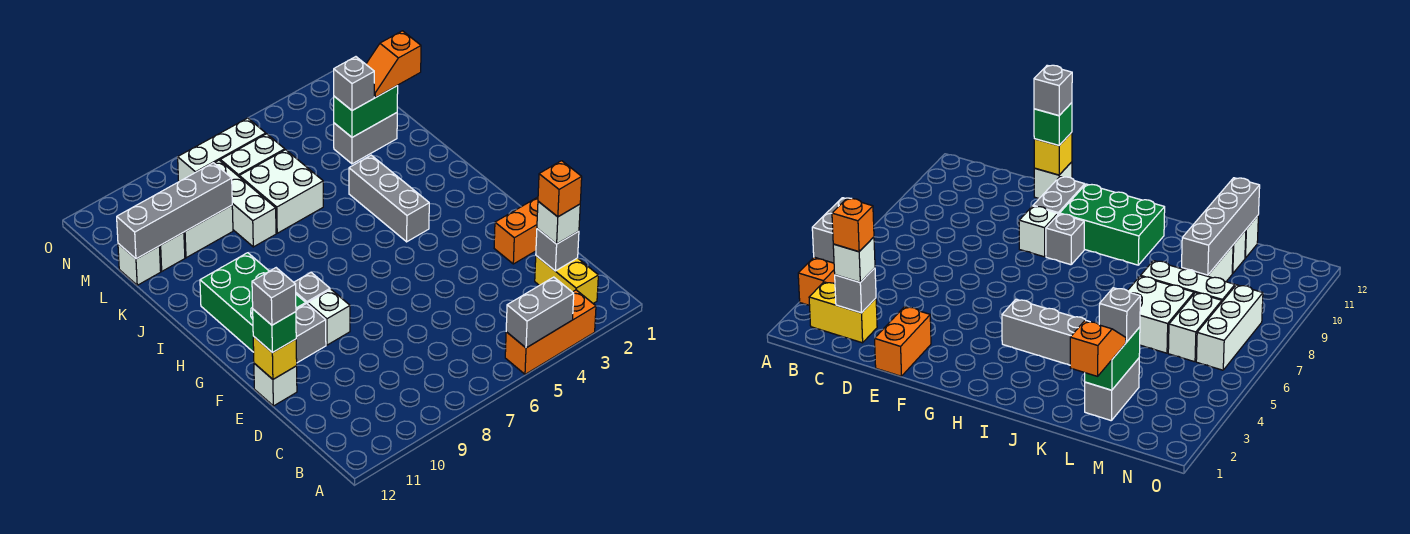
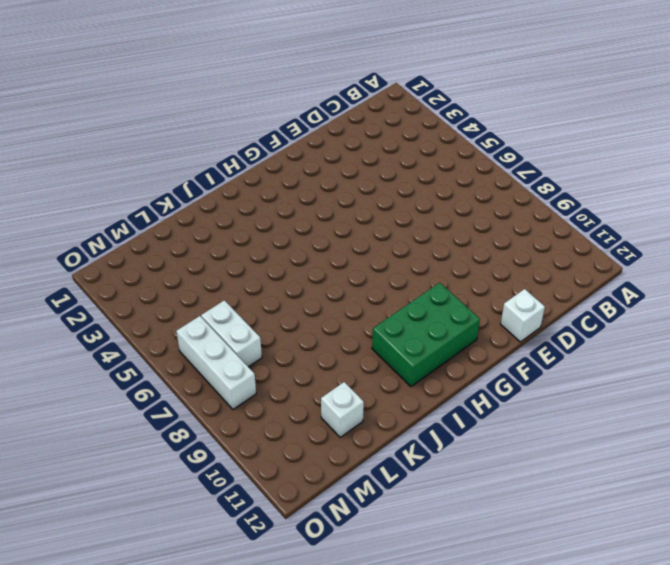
none -> orange brick A3:A5 level 1
none -> yellow brick B2:C2 level 1
none -> orange brick E1:E2 level 1

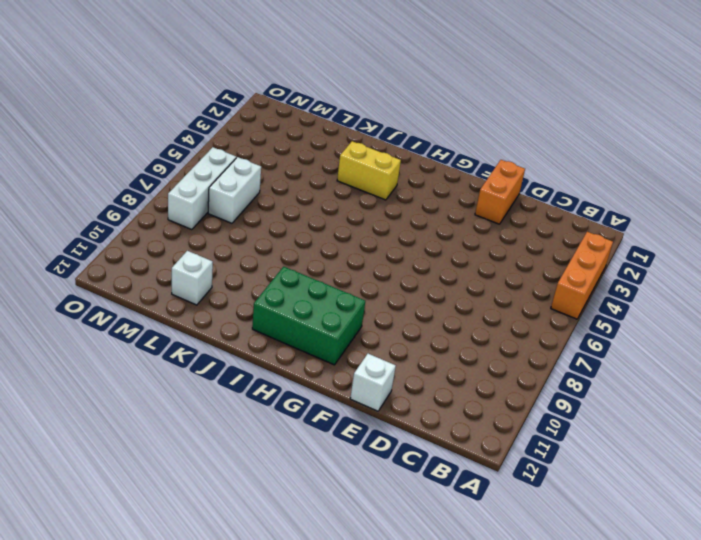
yellow brick I3:J3 level 1 -> yellow brick B2:C2 level 1
none -> white brick F9 level 1
none -> grey brick F10:F11 level 1
none -> grey brick G9 level 1

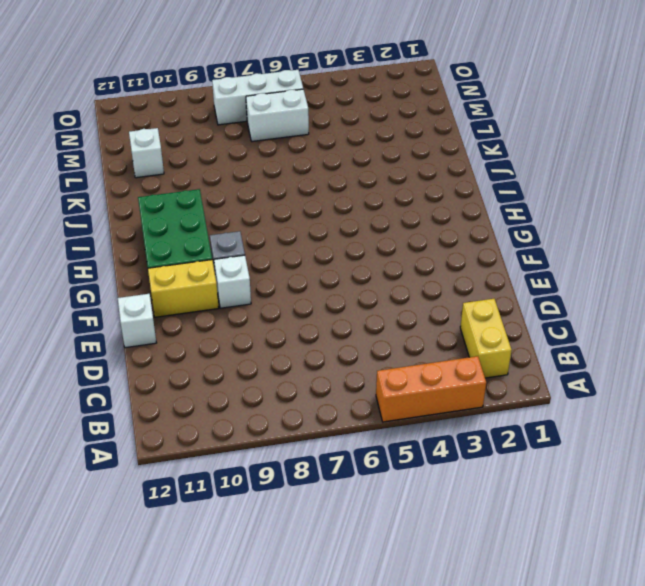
yellow brick F10:F11 level 1 -> grey brick F10:F11 level 1
none -> orange brick E1:E2 level 1
none -> grey brick H4:J4 level 1
none -> white brick K6:L7 level 1

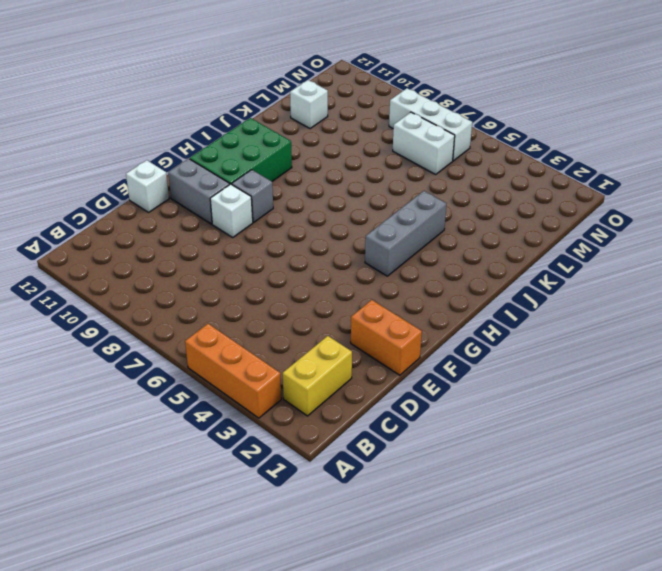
none -> white brick K6:L7 level 1
none -> white brick K8:M8 level 1
none -> grey brick L2:L3 level 1

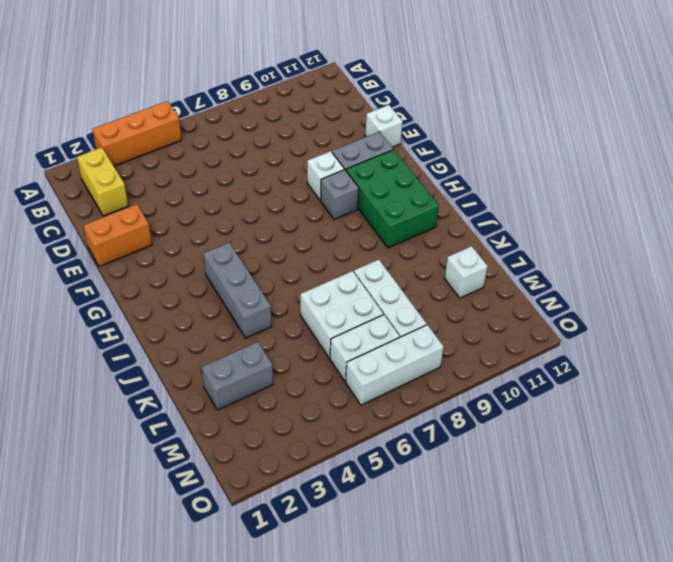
none -> white brick L9:L10 level 1
none -> white brick L12 level 1
none -> grey brick A4:A5 level 2

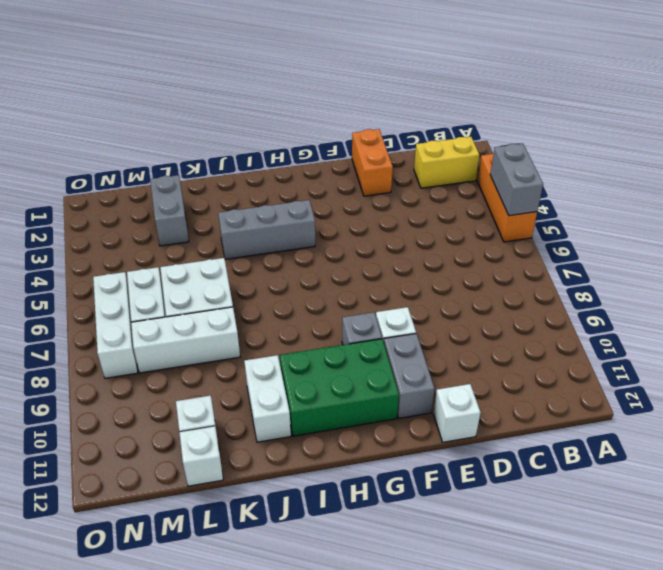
white brick J10:J11 level 1 -> white brick L9:L10 level 1
none -> grey brick C2 level 2
none -> yellow brick E12 level 2
none -> green brick L2:L3 level 2

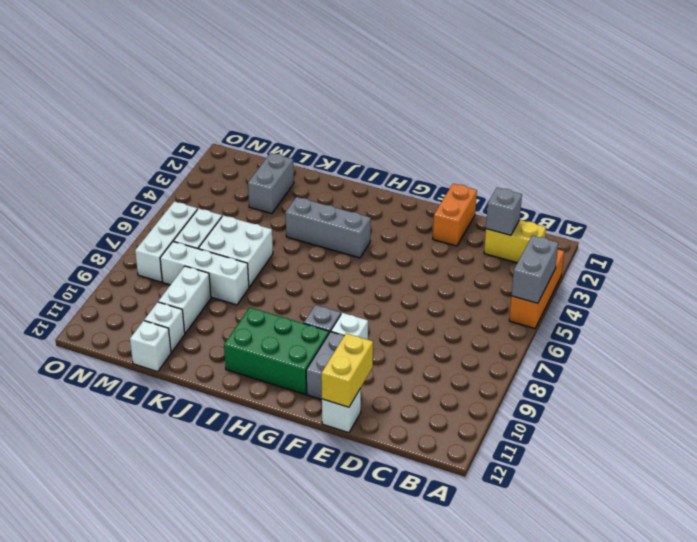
yellow brick E11:E12 level 2 -> yellow brick E12 level 2
none -> green brick L2:L3 level 2
none -> grey brick L9:L12 level 2
none -> white brick C2 level 3

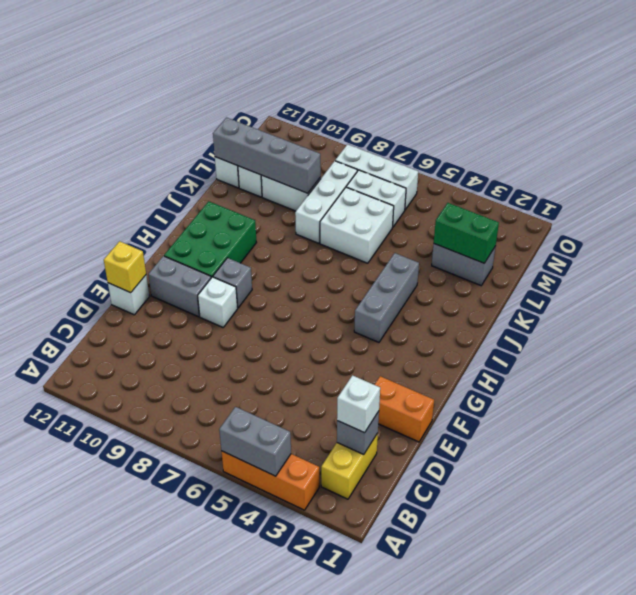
none -> green brick E12 level 3
none -> orange slope L1:L2 level 3 top 1
none -> grey brick L3 level 3

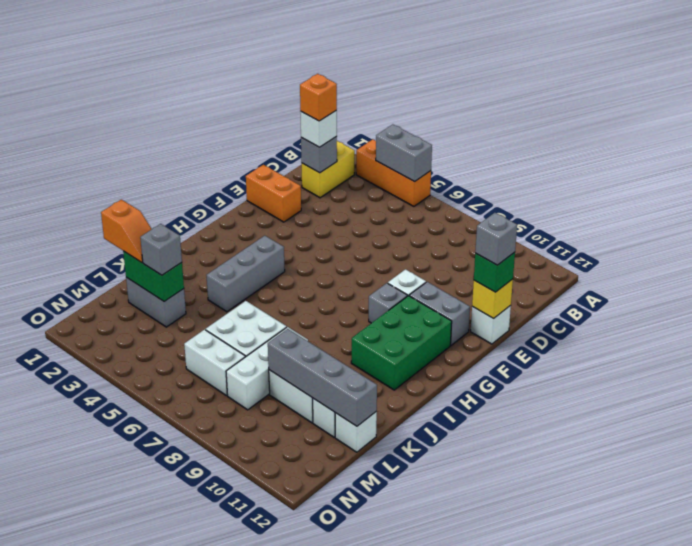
none -> white brick N6:N8 level 1

